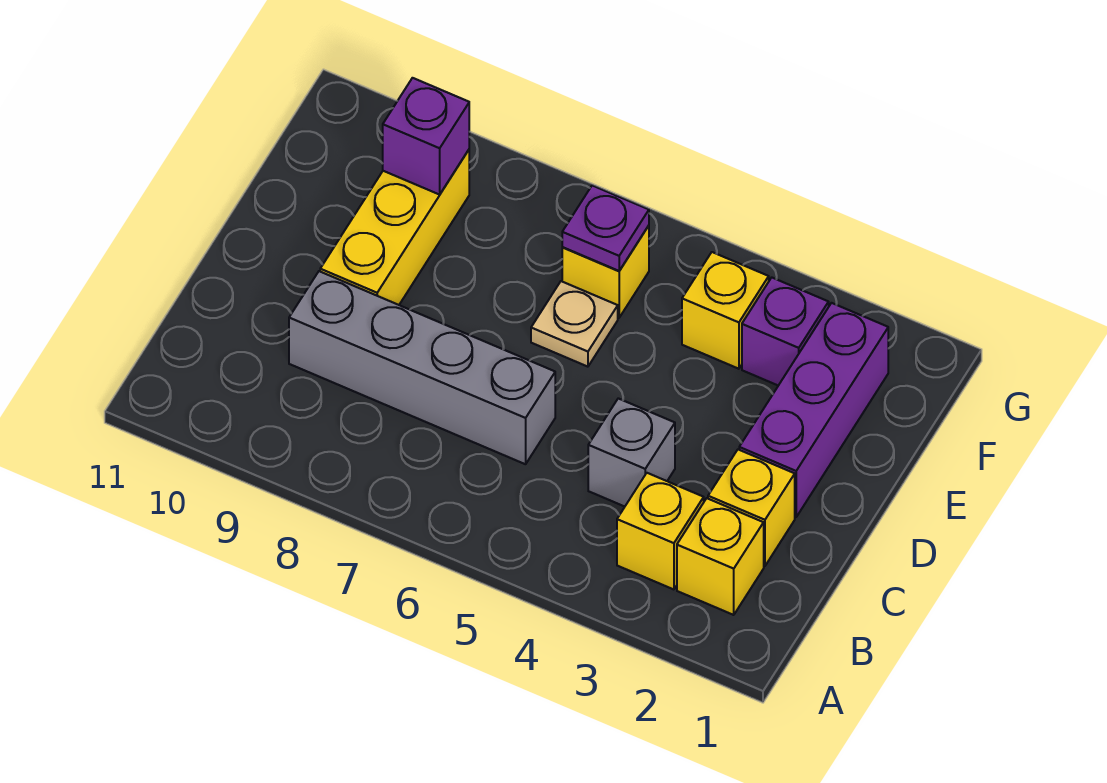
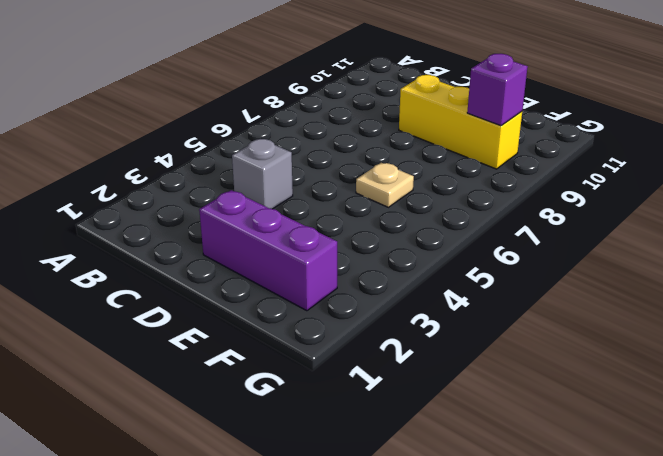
none -> yellow brick B2 level 1
none -> yellow brick B3 level 1
none -> yellow brick C2 level 1

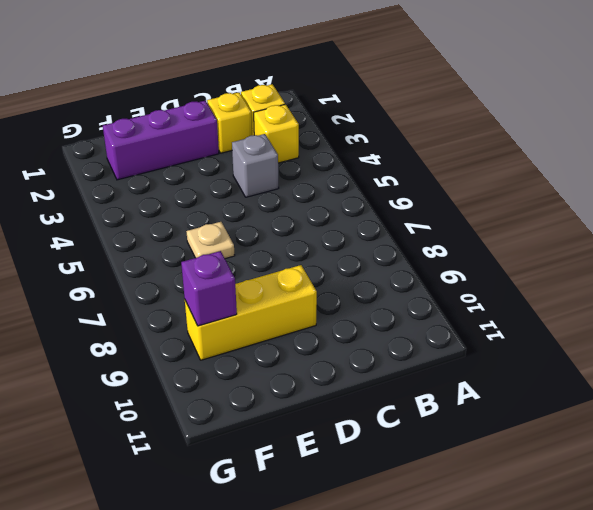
none -> grey brick C6:C9 level 1
none -> purple brick F3 level 1
none -> yellow brick F4 level 1

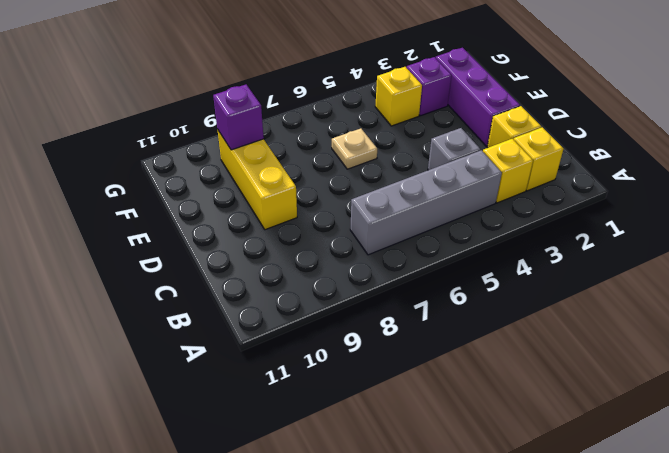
grey brick B4:B7 level 1 -> grey brick C6:C9 level 1
none -> yellow brick F6 level 1
none -> purple plate F6 level 2

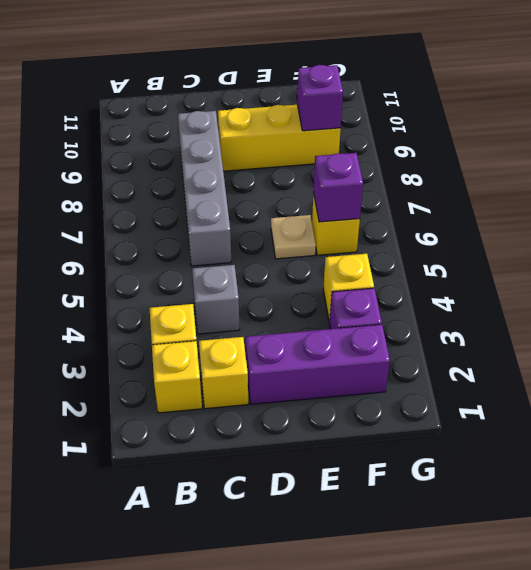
purple brick F6 level 2 -> purple plate F6 level 2

